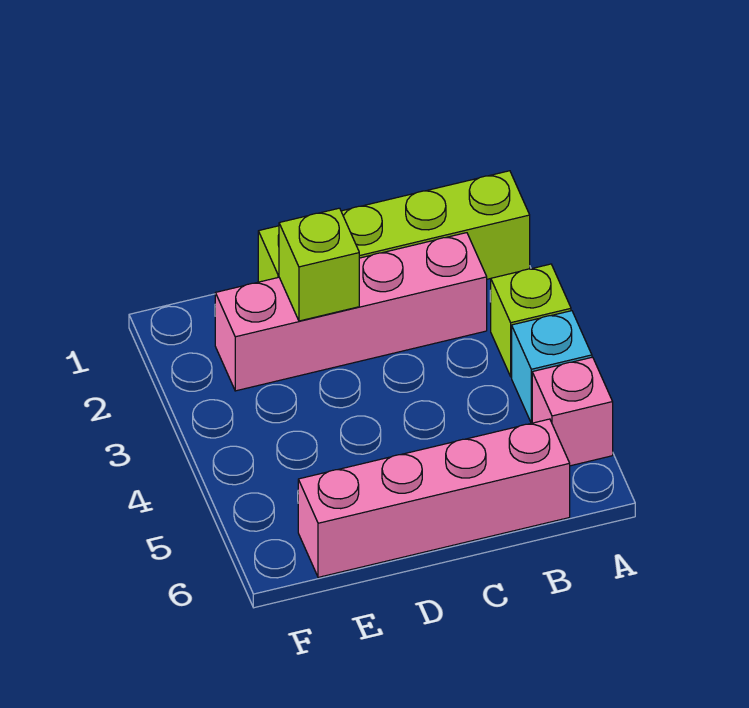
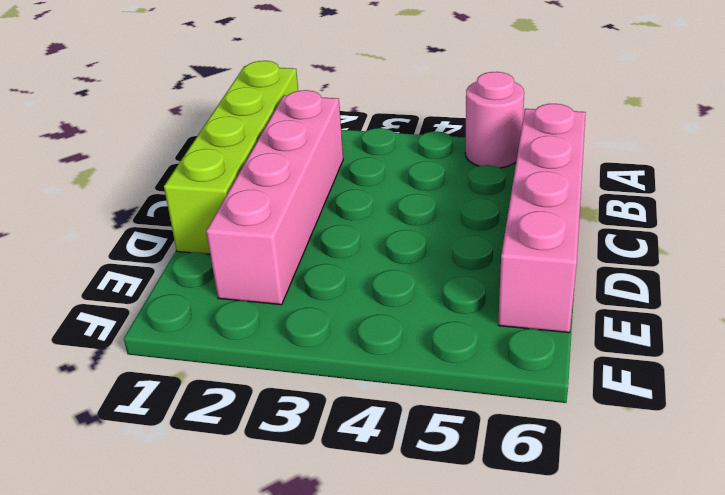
pink round brick A5 level 1 -> pink brick A5 level 1
none -> lime brick A3 level 1
none -> cyan brick A4 level 1

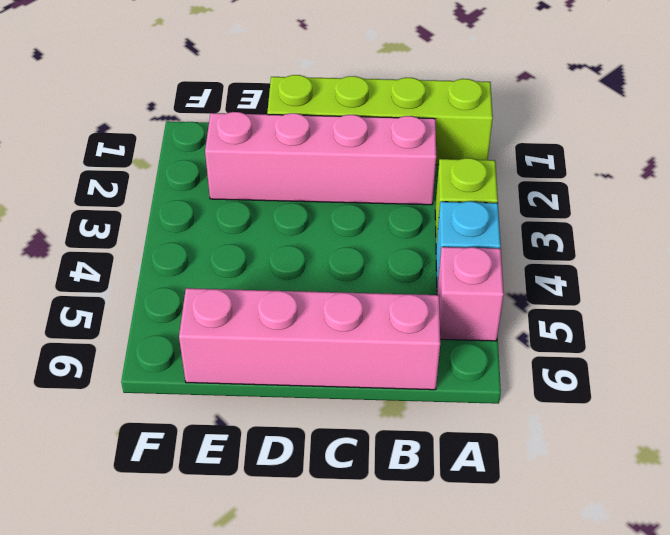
none -> lime brick D2 level 2

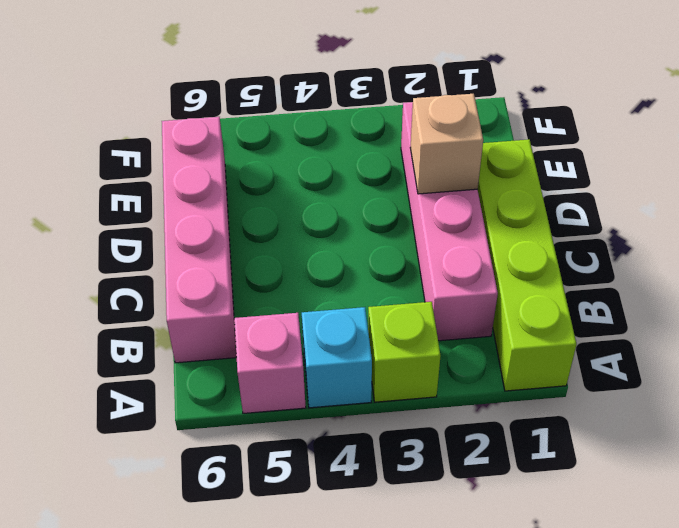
tan brick D2 level 2 -> lime brick D2 level 2

